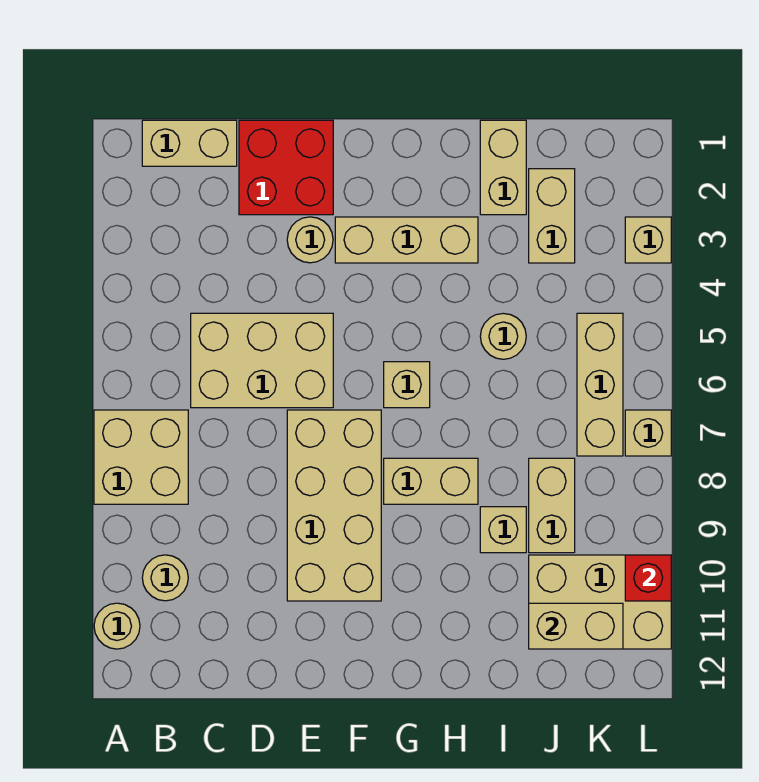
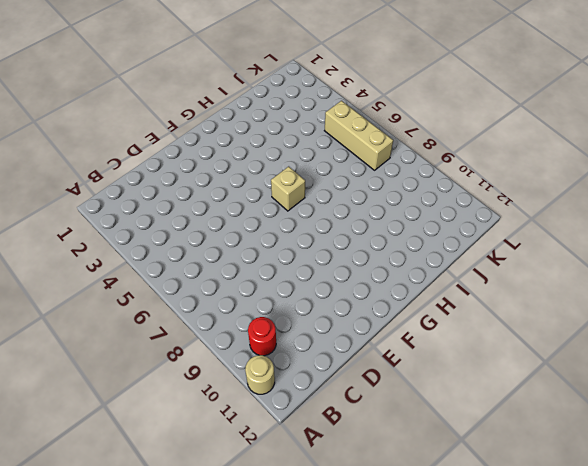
red round brick B10 level 1 -> tan round brick B10 level 1
none -> tan brick A7:B8 level 1
none -> tan brick B1:C1 level 1
none -> tan brick C5:E6 level 1

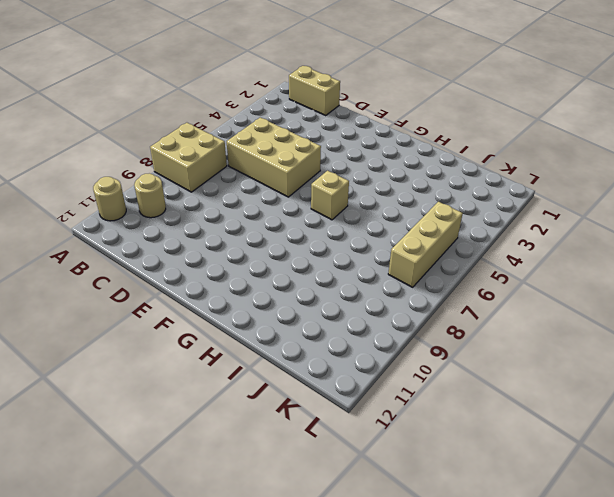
none -> red brick D1:E2 level 1
none -> tan round brick E3 level 1
none -> tan brick E7:F10 level 1

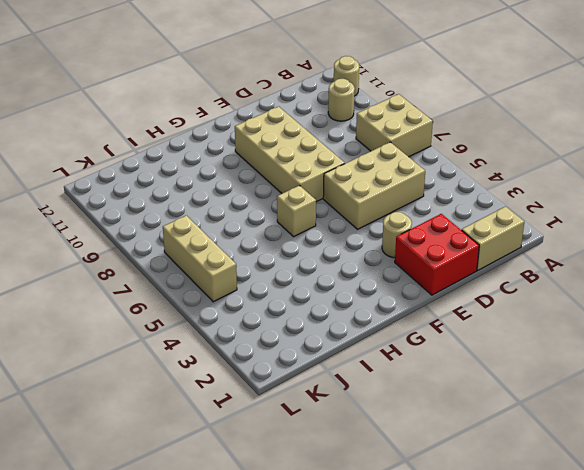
none -> tan brick F3:H3 level 1
none -> tan brick G8:H8 level 1
none -> tan brick I1:I2 level 1

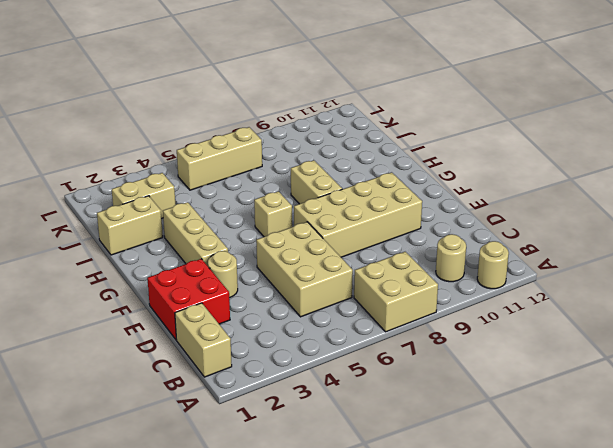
none -> tan round brick I5 level 1
none -> tan brick I9 level 1
none -> tan brick J8:J9 level 1

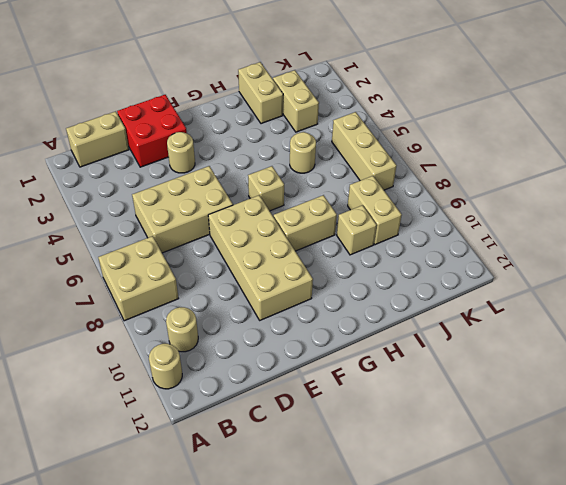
none -> tan brick F3:H3 level 1
none -> tan brick J10:L11 level 1
none -> tan brick L3 level 1

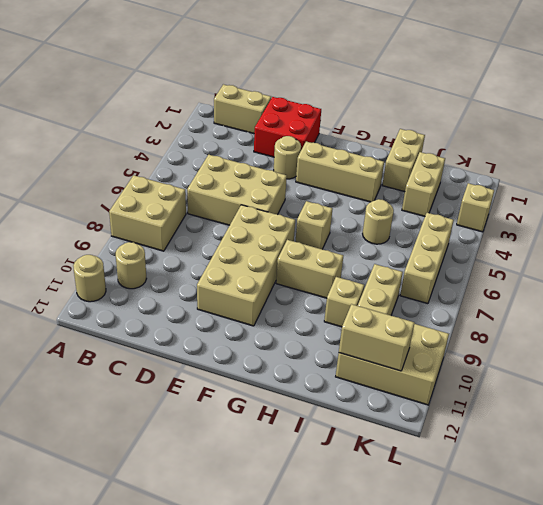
none -> tan brick L7 level 1
none -> red brick L10 level 2

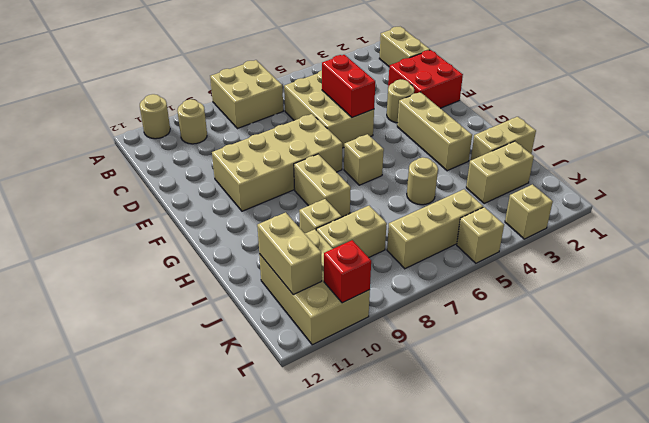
red brick D5:E5 level 2 -> none
tan brick L5 level 1 -> tan brick L7 level 1

